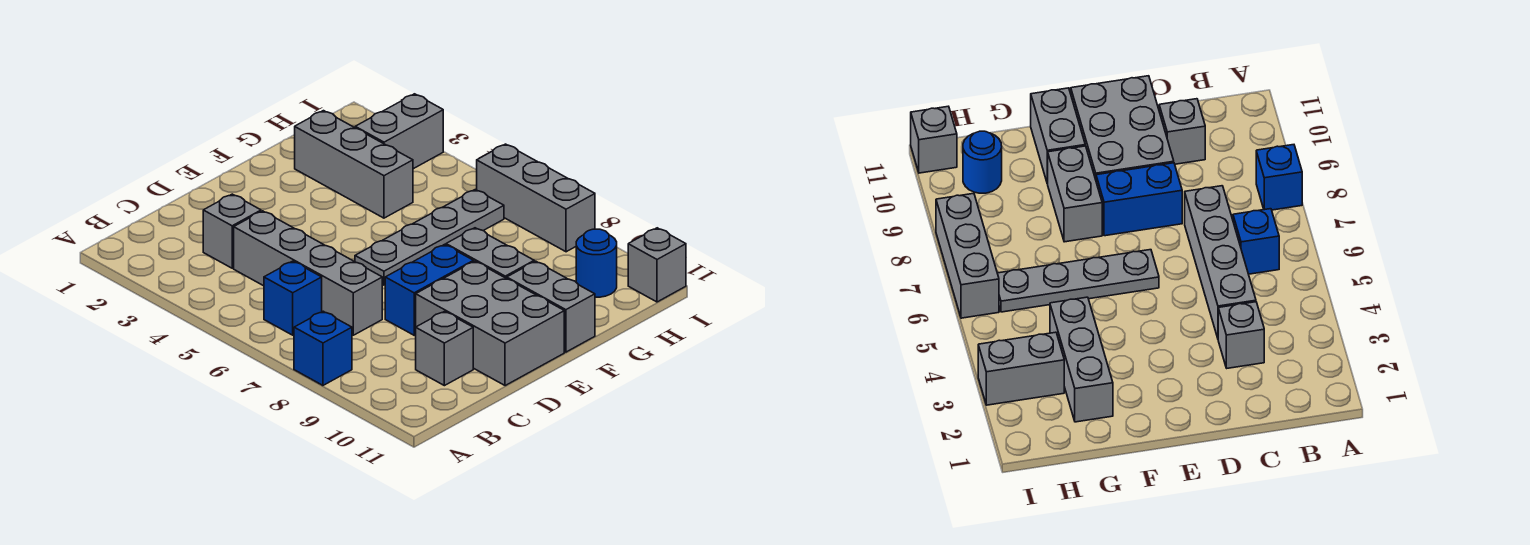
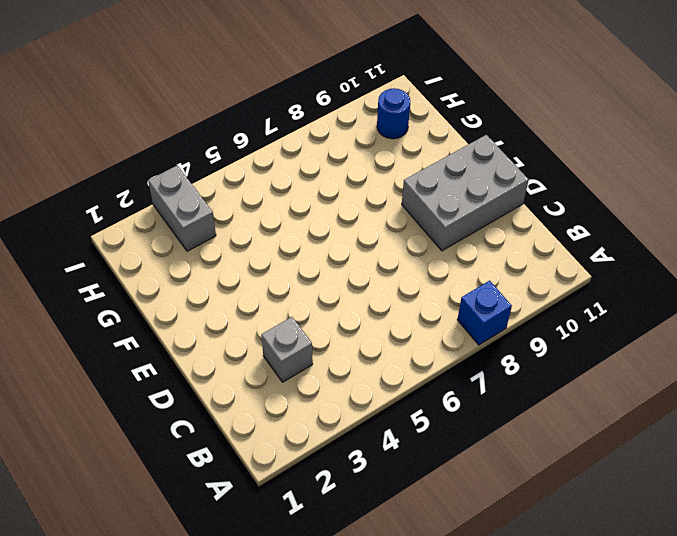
none -> blue brick B6 level 1
none -> grey brick C4:C7 level 1
none -> grey brick C10 level 1

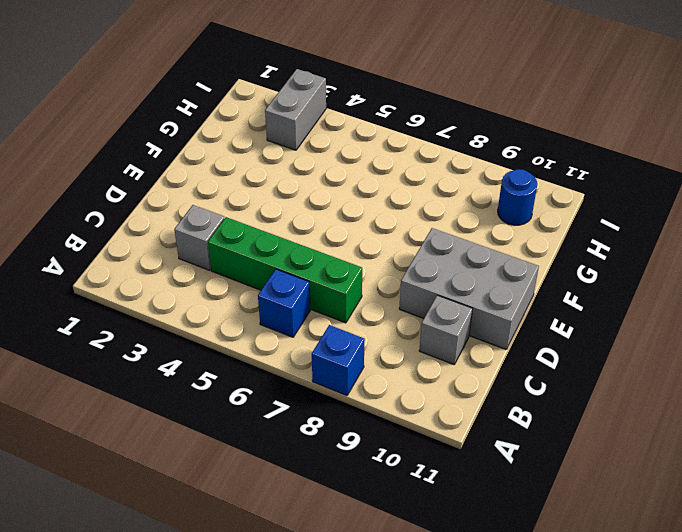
green brick C4:C7 level 1 -> grey brick C4:C7 level 1
none -> blue brick D8:E8 level 1
none -> grey plate E6:H6 level 1
none -> grey brick F8:F9 level 1

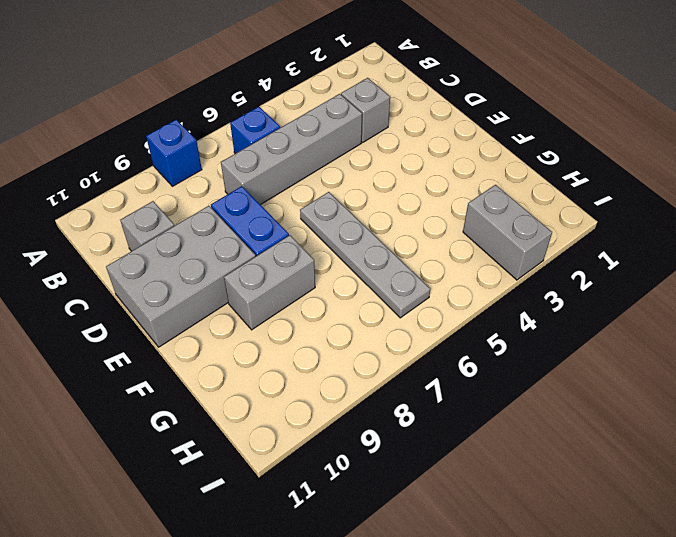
none -> grey brick F10:F11 level 1
none -> grey brick G2:G4 level 1
none -> blue round brick H10 level 1

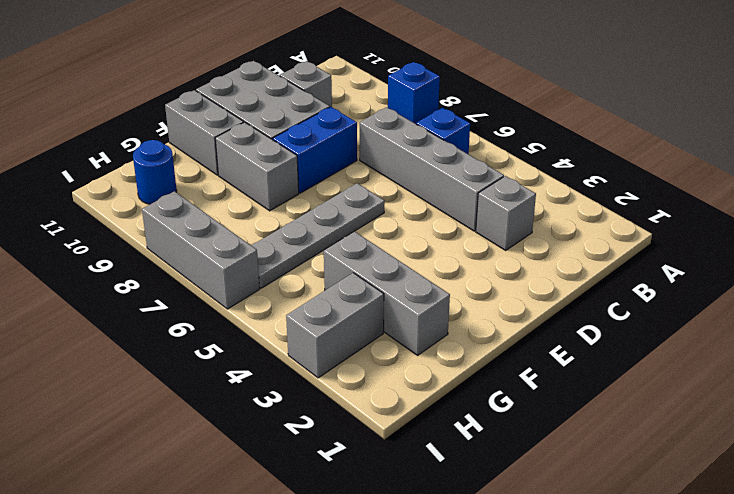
none -> grey brick I11 level 1

